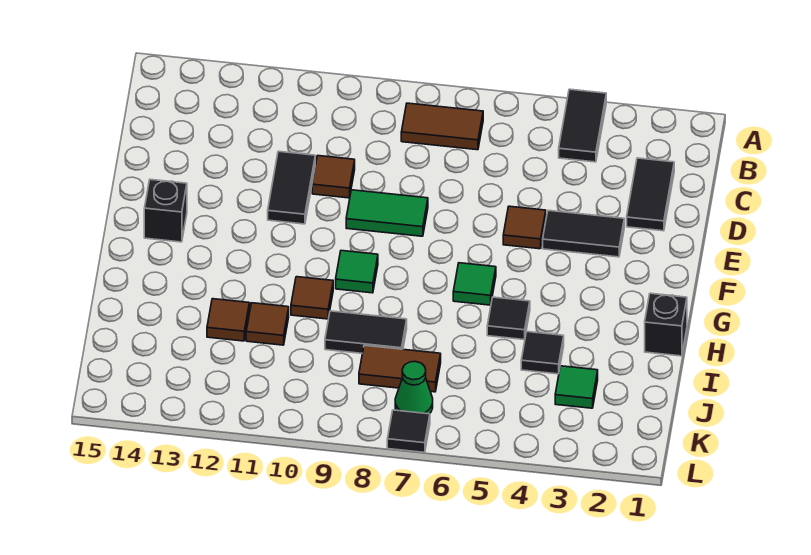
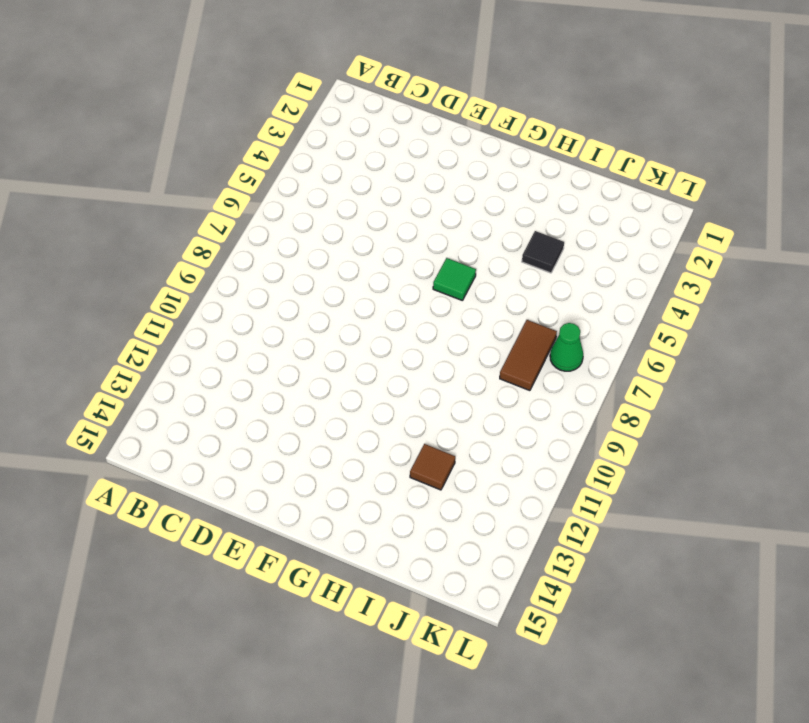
none -> black tile A4:B4 level 1
none -> brown tile B7:B8 level 1
none -> black tile C2:D2 level 1

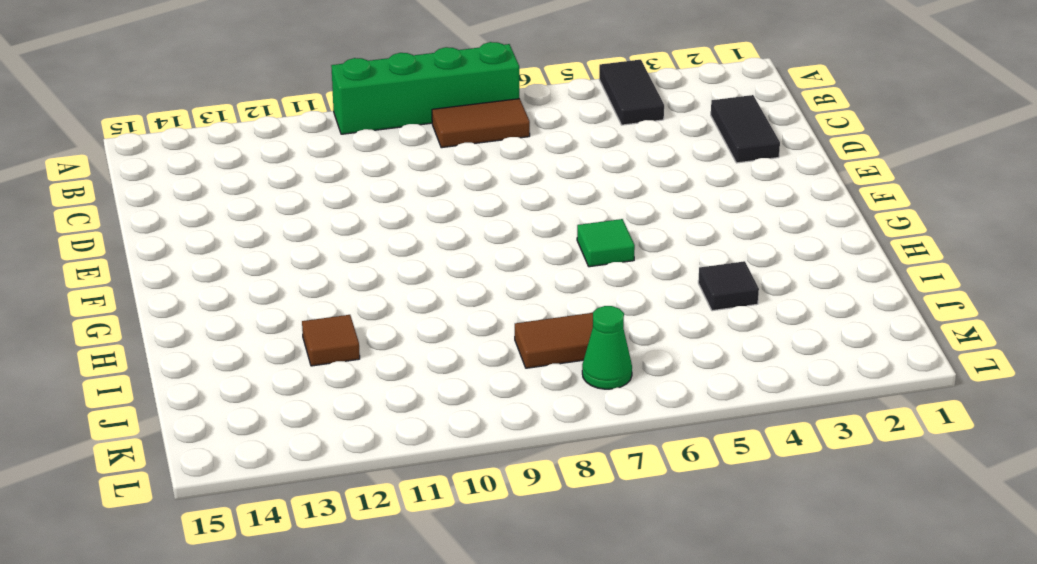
green brick A7:A10 level 1 -> none
none -> brown tile D10 level 1
none -> black tile D11:E11 level 1
none -> black tile E3:E4 level 1

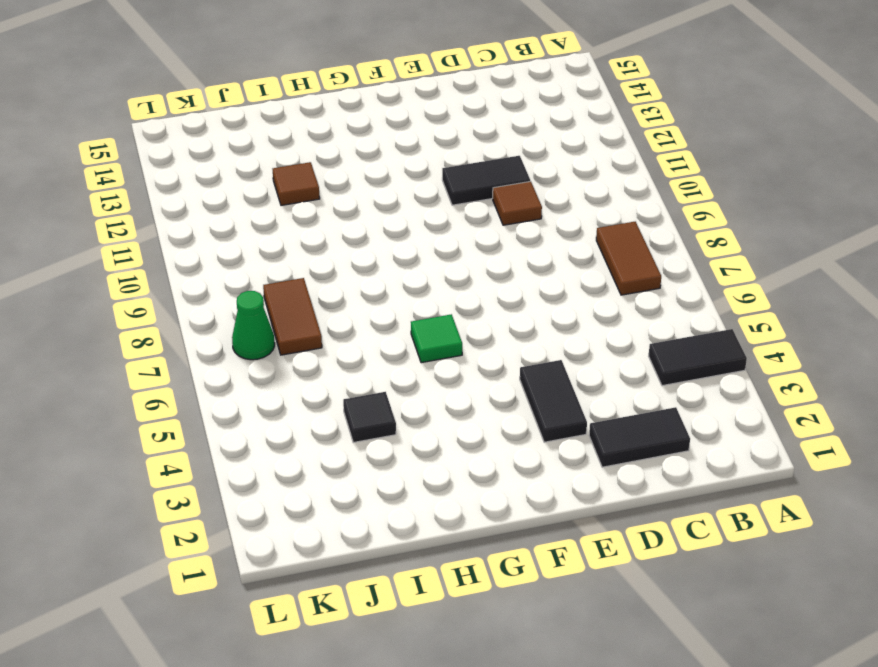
none -> brown tile E5 level 1
none -> green tile E8:E9 level 1
none -> black brick F14 level 1

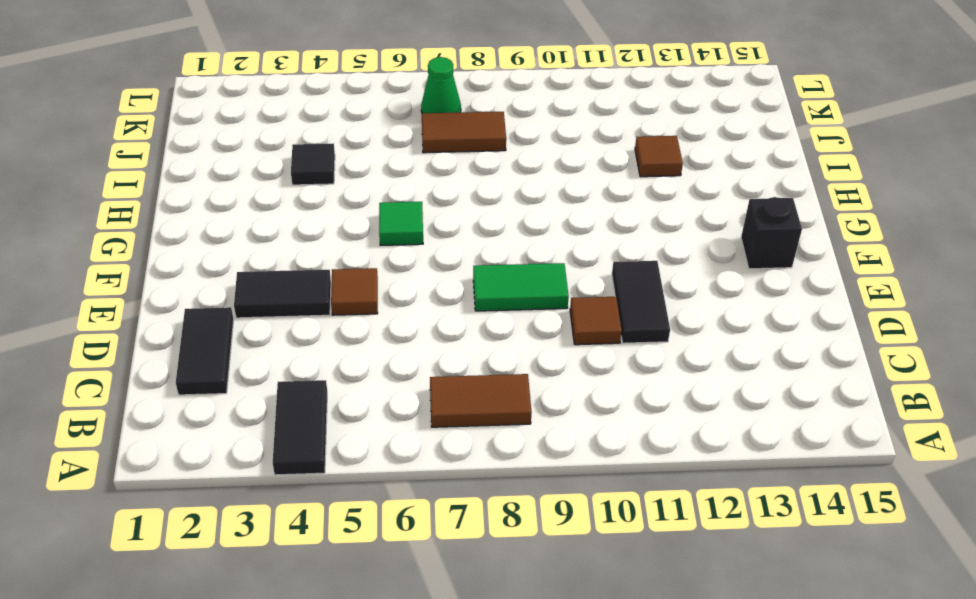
none -> green tile G9 level 1
none -> black brick H1 level 1
none -> black tile H5 level 1

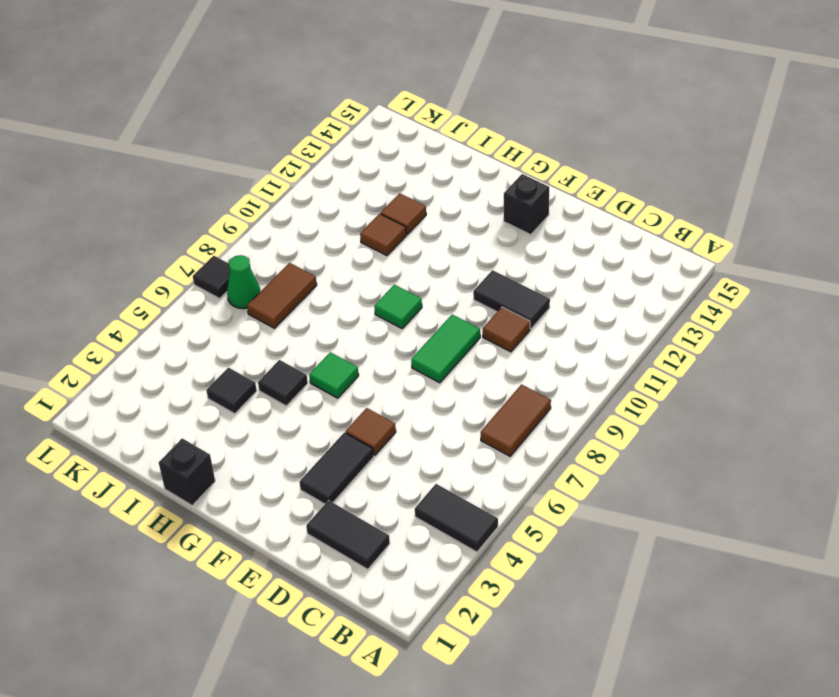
none -> brown tile H10 level 1
none -> black tile I8:I9 level 1
none -> green tile J3 level 1

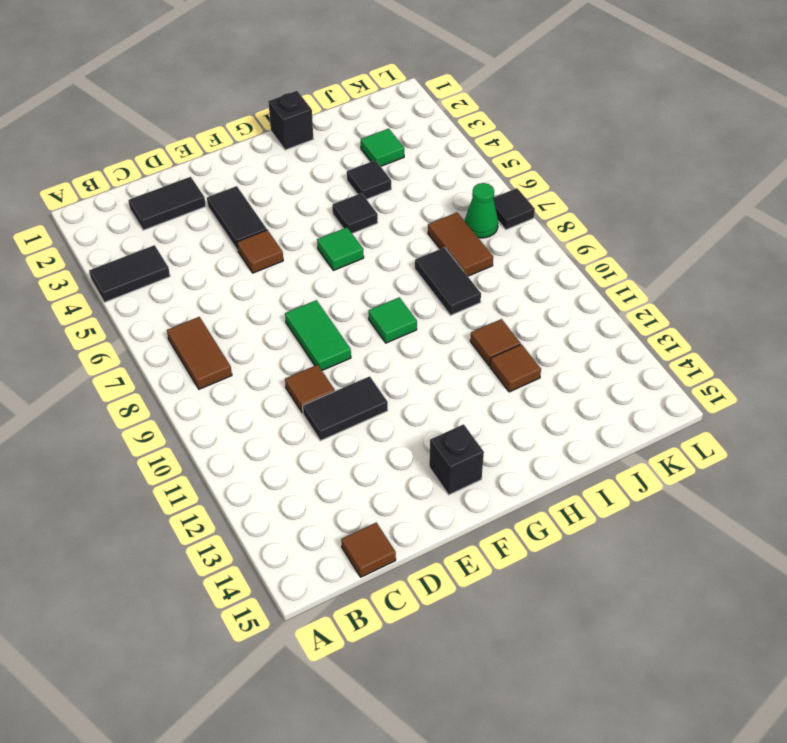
brown tile C15 level 1 -> brown tile H10 level 1

